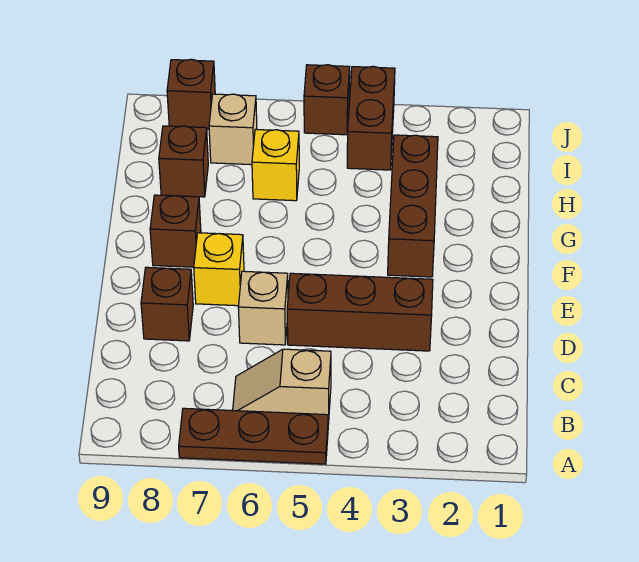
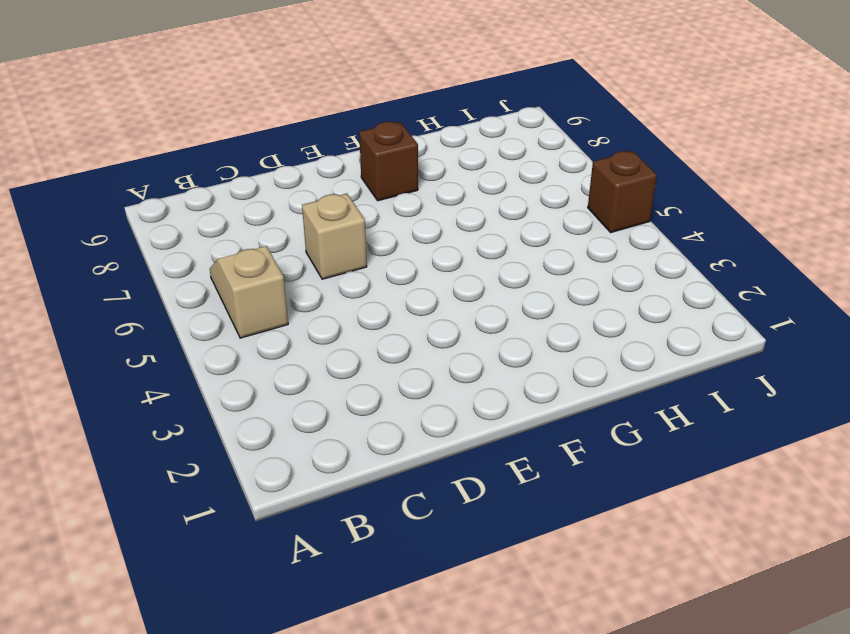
none -> brown plate A5:A7 level 1
none -> brown brick D3:D5 level 1
none -> brown brick D8 level 1

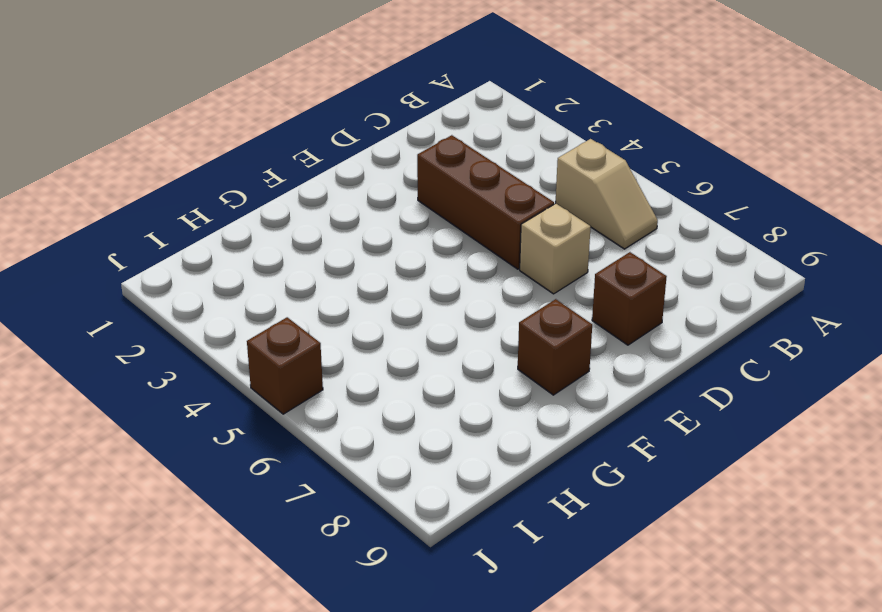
none -> brown plate A5:A7 level 1
none -> yellow brick E7 level 1
none -> brown brick F3:H3 level 1

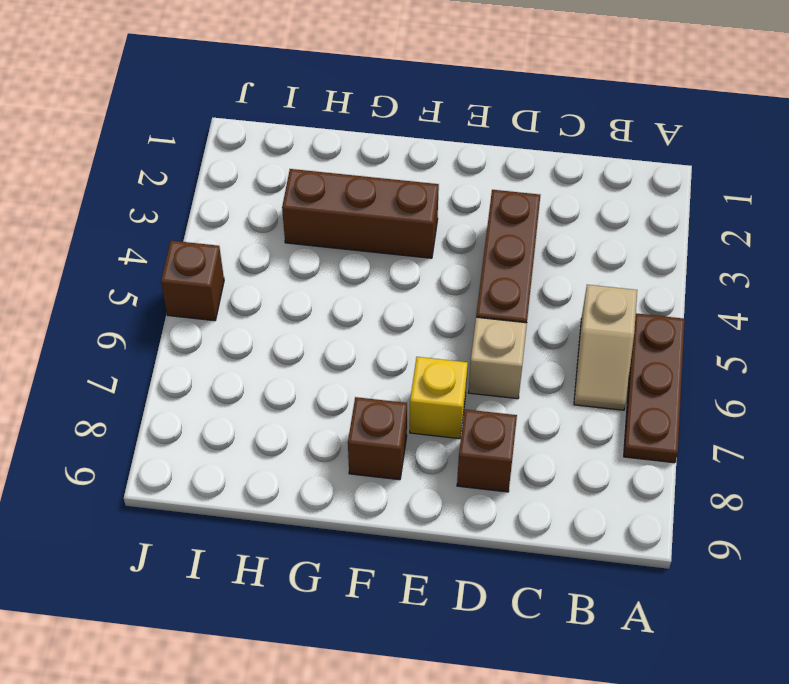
none -> yellow brick H6 level 1
none -> brown brick H8 level 1
none -> brown brick I4:J4 level 1

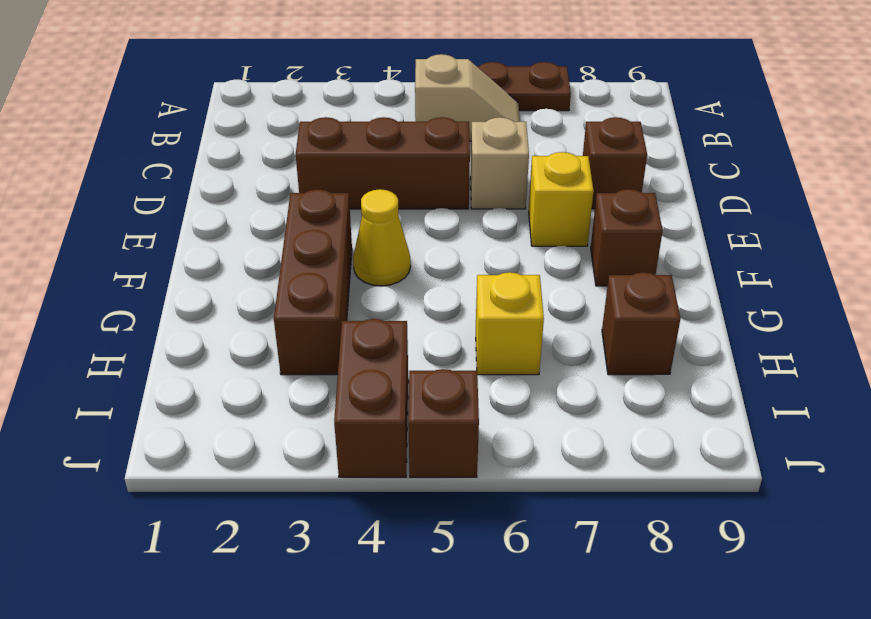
yellow cone F4 level 1 -> none
none -> tan brick I7 level 1
none -> brown brick J8 level 1

